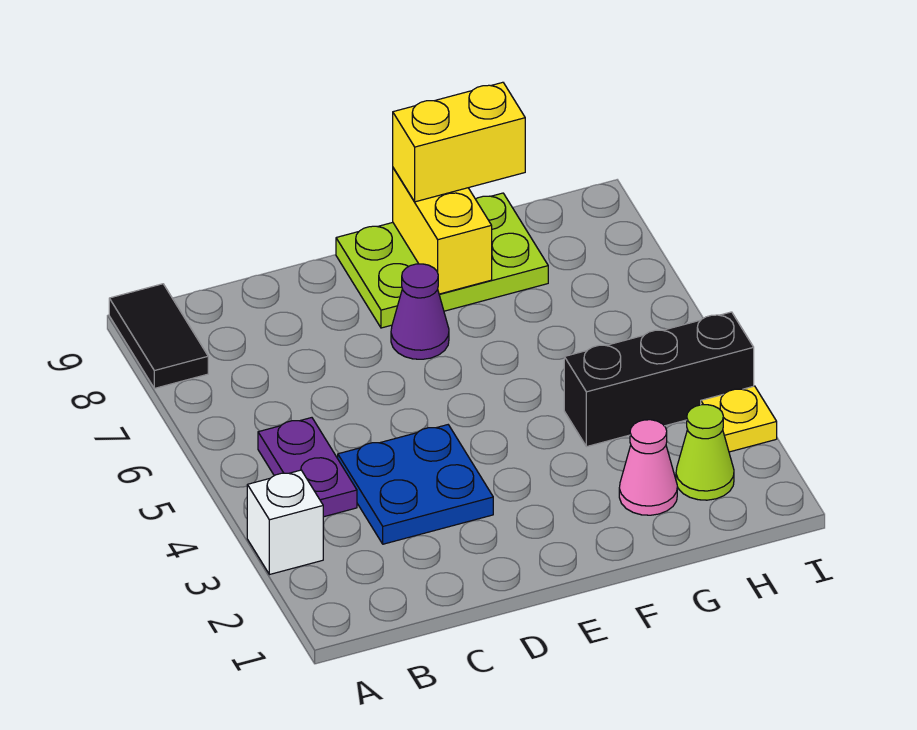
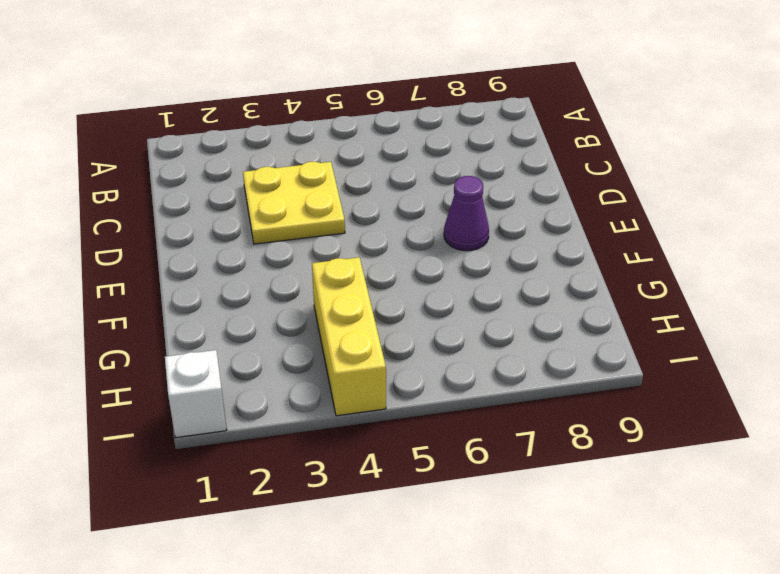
yellow plate C3:D4 level 1 -> blue plate C3:D4 level 1
yellow brick G4:I4 level 1 -> black brick G4:I4 level 1
white brick I1 level 1 -> white brick A3 level 1
none -> black tile A8:A9 level 1
none -> purple plate B4:B5 level 1
none -> lime plate E8:G9 level 1

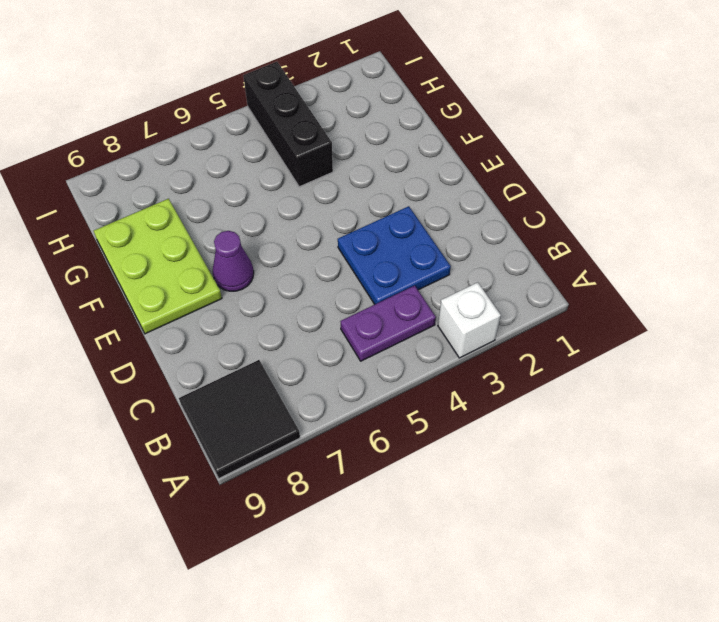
black tile A8:B9 level 1 -> black tile A8:A9 level 1
none -> pink cone G2 level 1
none -> lime cone H2 level 1
none -> yellow plate I3 level 1

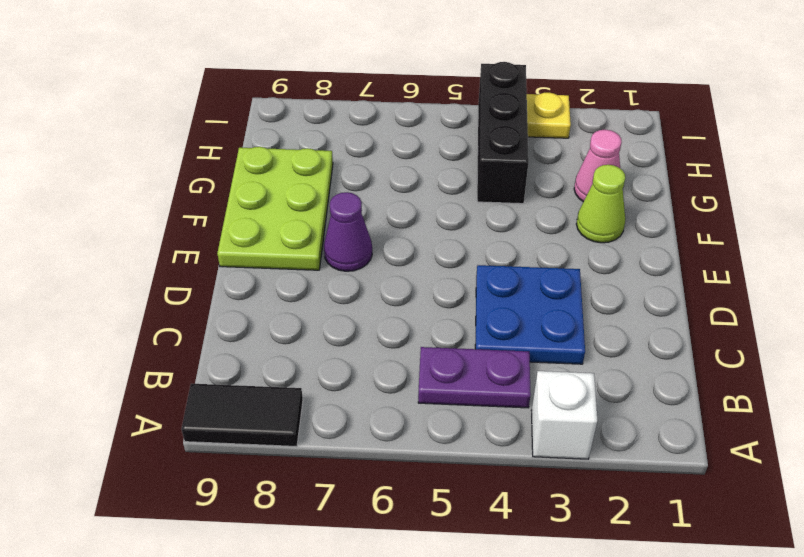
lime cone F2 level 1 -> lime cone H2 level 1
none -> yellow brick F8:F9 level 2
none -> yellow brick F9:G9 level 3

